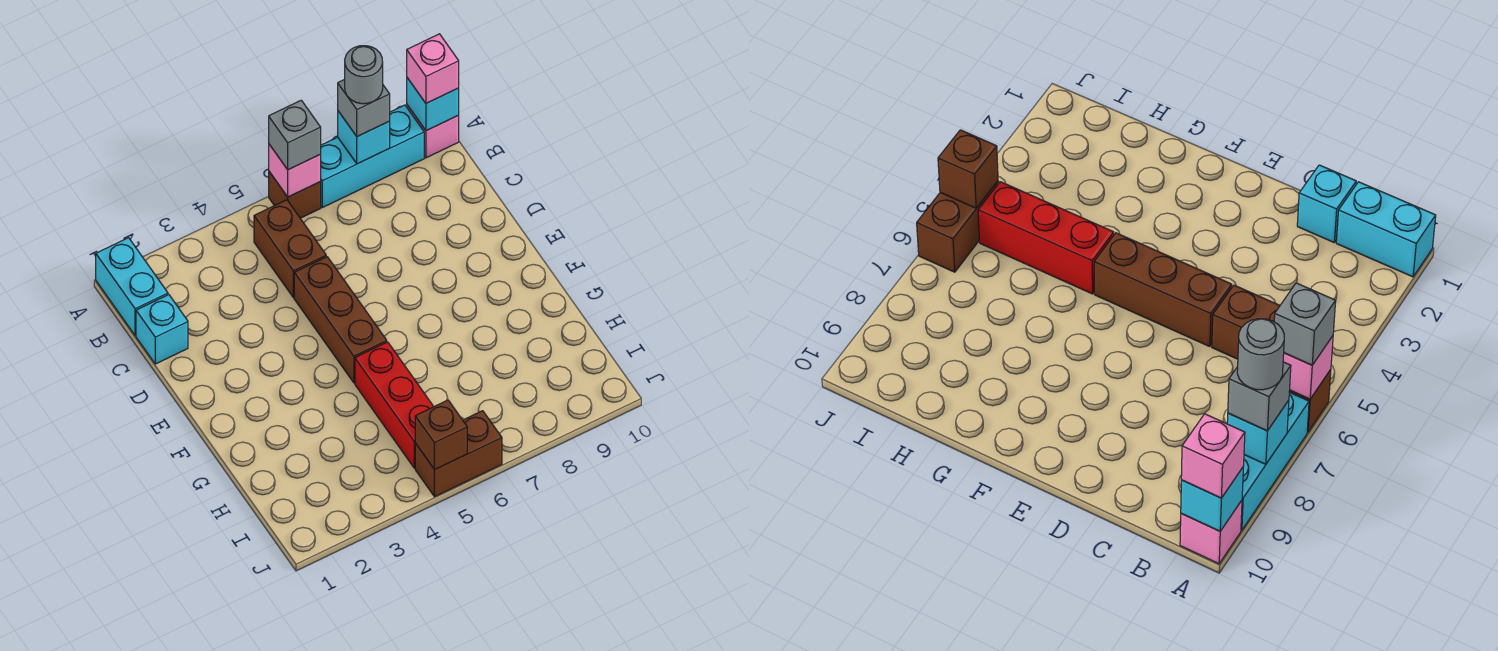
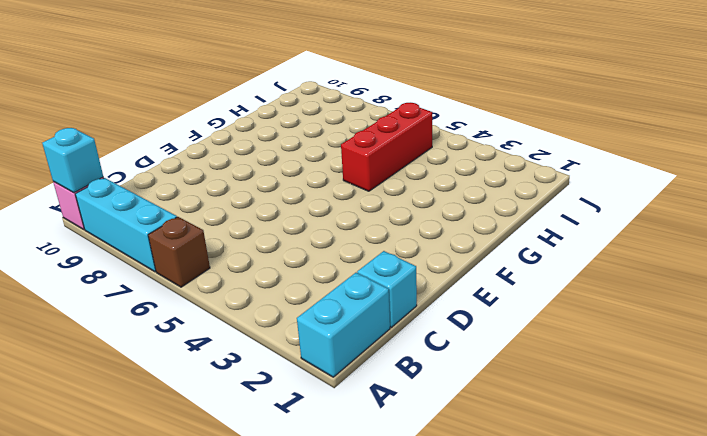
none -> brown brick B5:C5 level 1
none -> brown brick D5:F5 level 1
none -> brown brick J5:J6 level 1

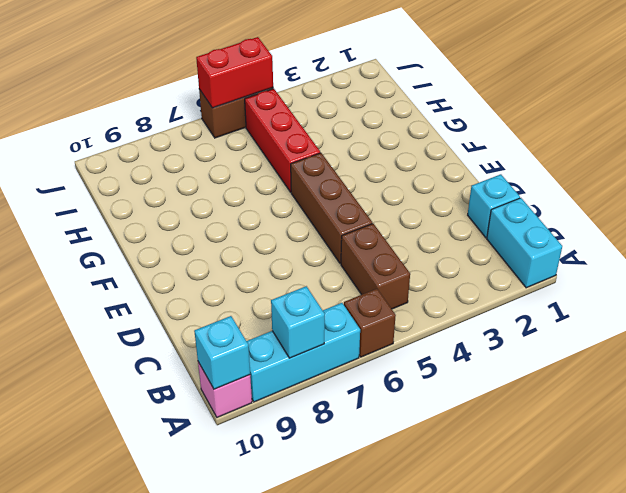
red brick J5:J6 level 2 -> brown brick J5 level 2
none -> pink brick A6 level 2
none -> grey brick A6 level 3
none -> grey brick A8 level 3

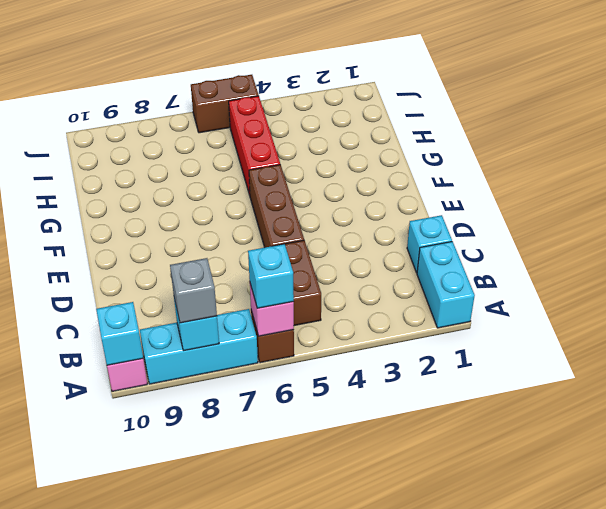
cyan brick A6 level 3 -> grey brick A6 level 3
none -> brown brick J5 level 2
none -> pink brick A10 level 3
none -> grey round brick A8 level 4

